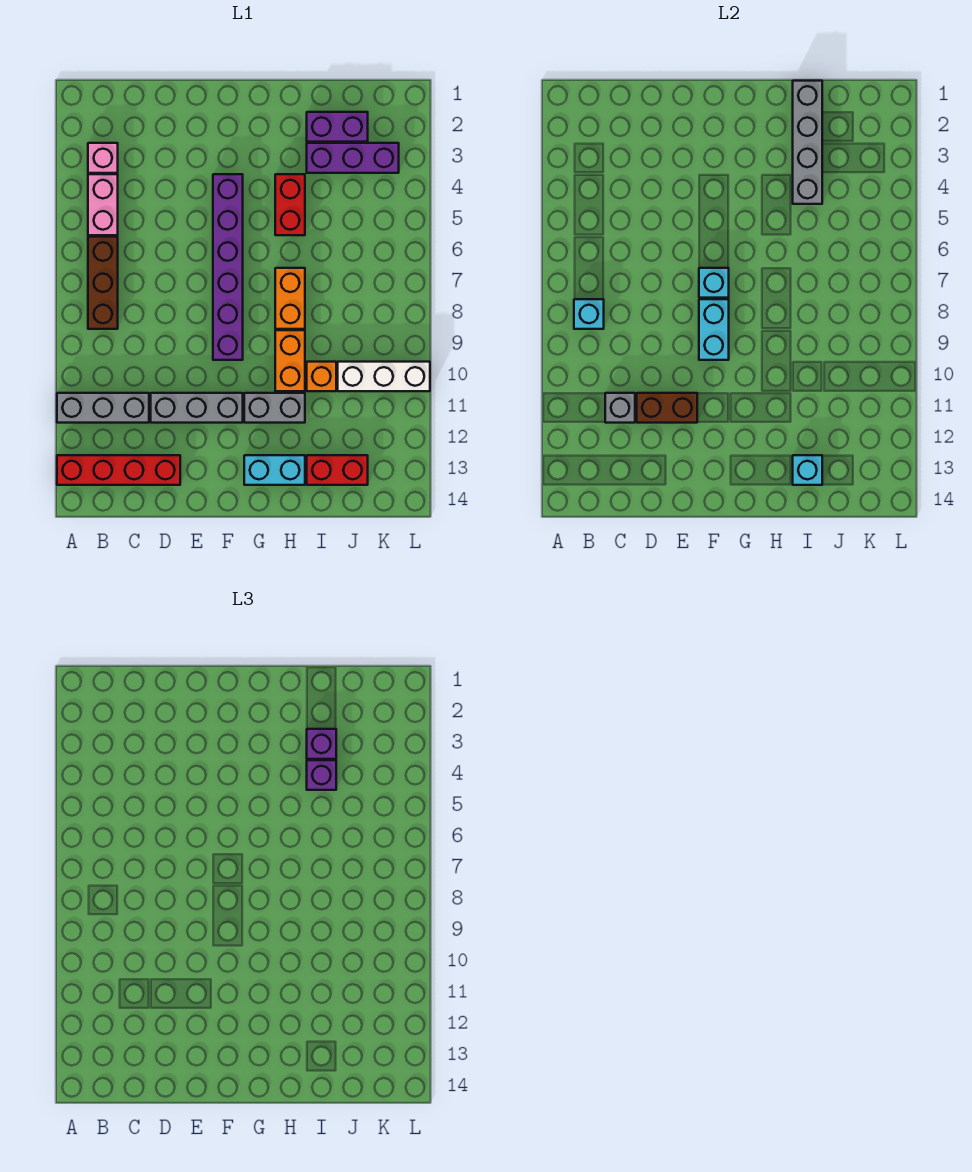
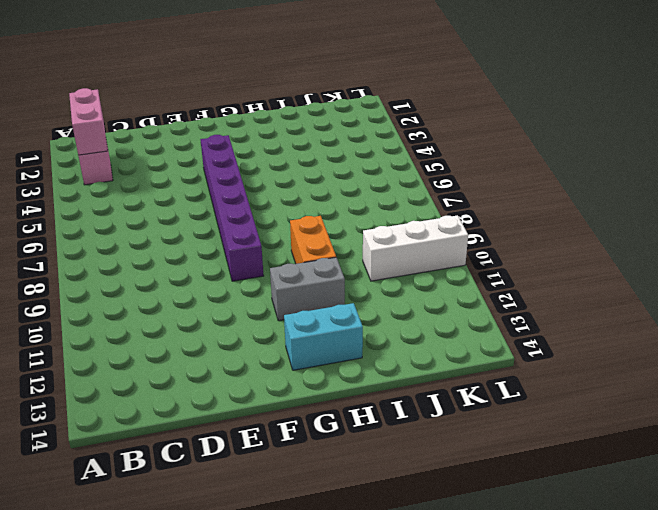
pink brick B2:B3 level 2 -> pink brick B4:B5 level 1
none -> grey brick A11:C11 level 1
none -> red brick A13:D13 level 1
none -> brown brick B6:B8 level 1

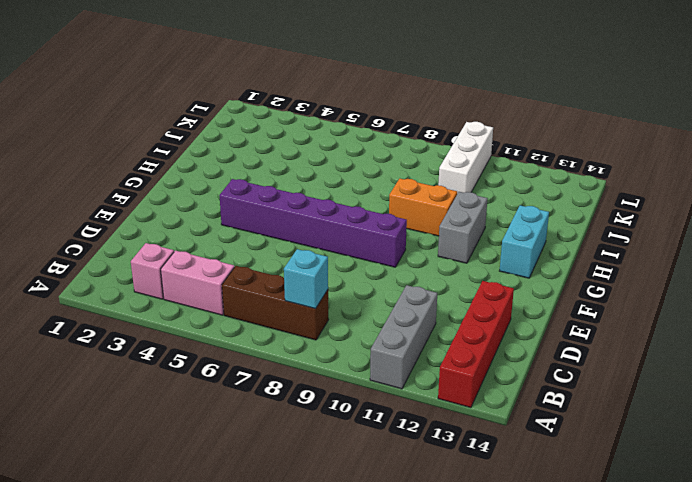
none -> grey brick D11:F11 level 1
none -> red brick H4:H5 level 1
none -> orange brick H7:H8 level 1

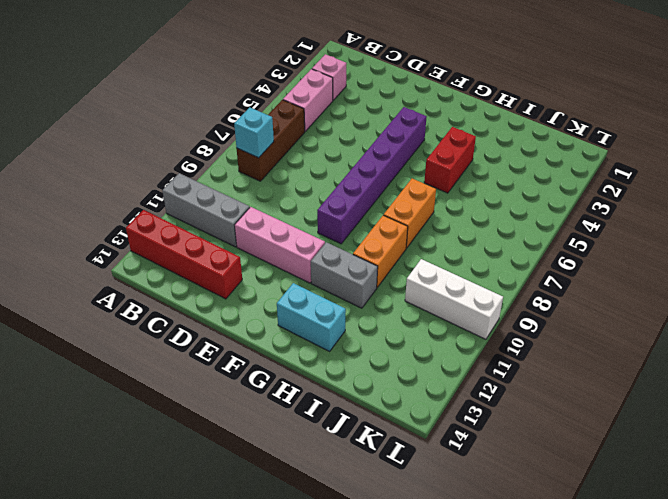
pink brick D11:F11 level 1 -> grey brick D11:F11 level 1
none -> purple brick I2:J2 level 1
none -> purple brick I3:K3 level 1
none -> orange brick I10 level 1

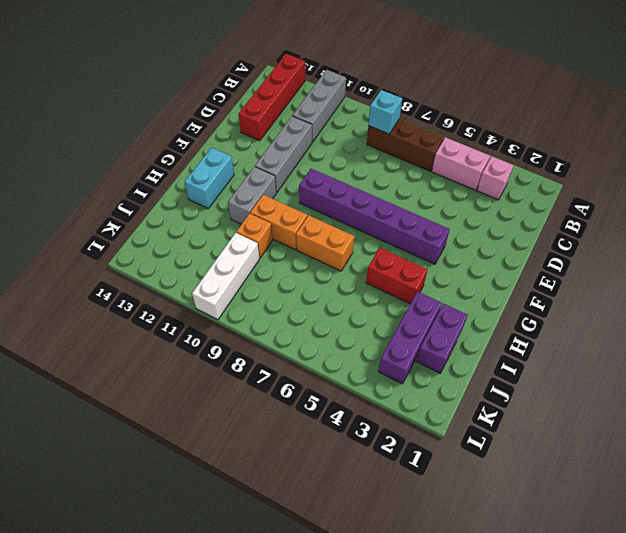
none -> red brick I13:J13 level 1
none -> grey brick C11 level 2
none -> brown brick D11:E11 level 2

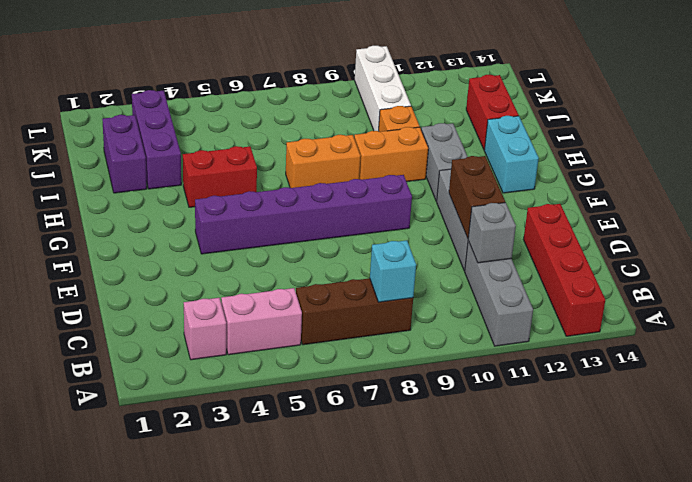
none -> cyan brick F7 level 2
none -> cyan brick F8:F9 level 2
none -> grey brick I1:I4 level 2

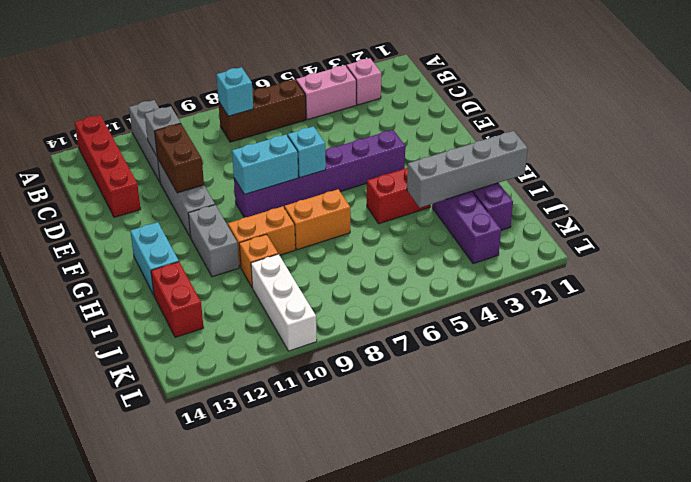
none -> cyan brick I13 level 2
none -> purple brick I3 level 3
none -> purple brick I4 level 3

